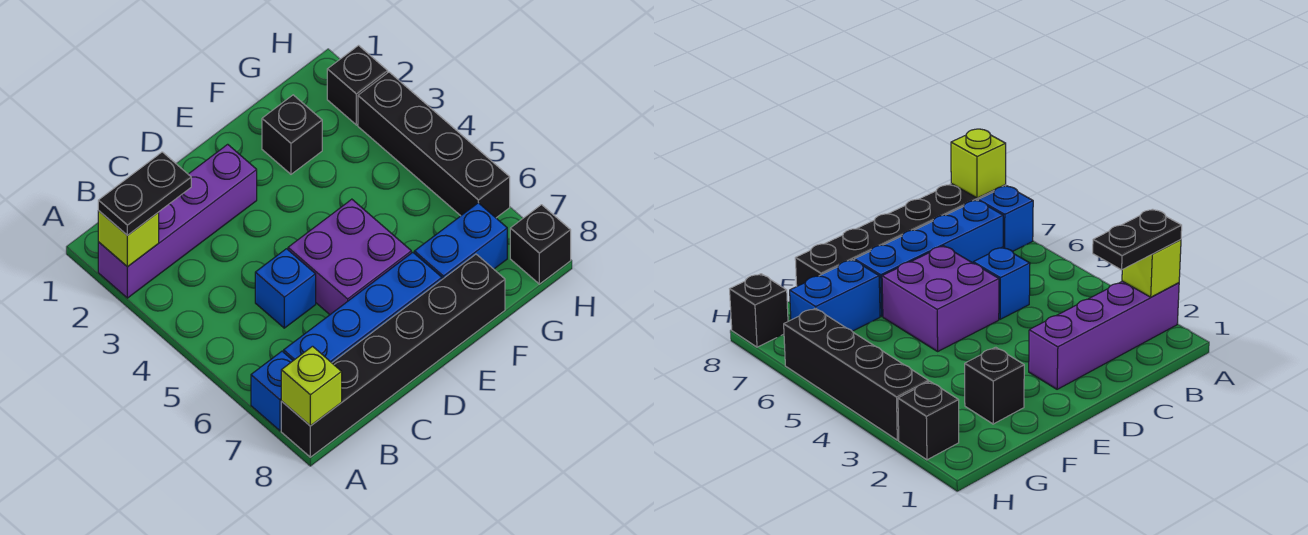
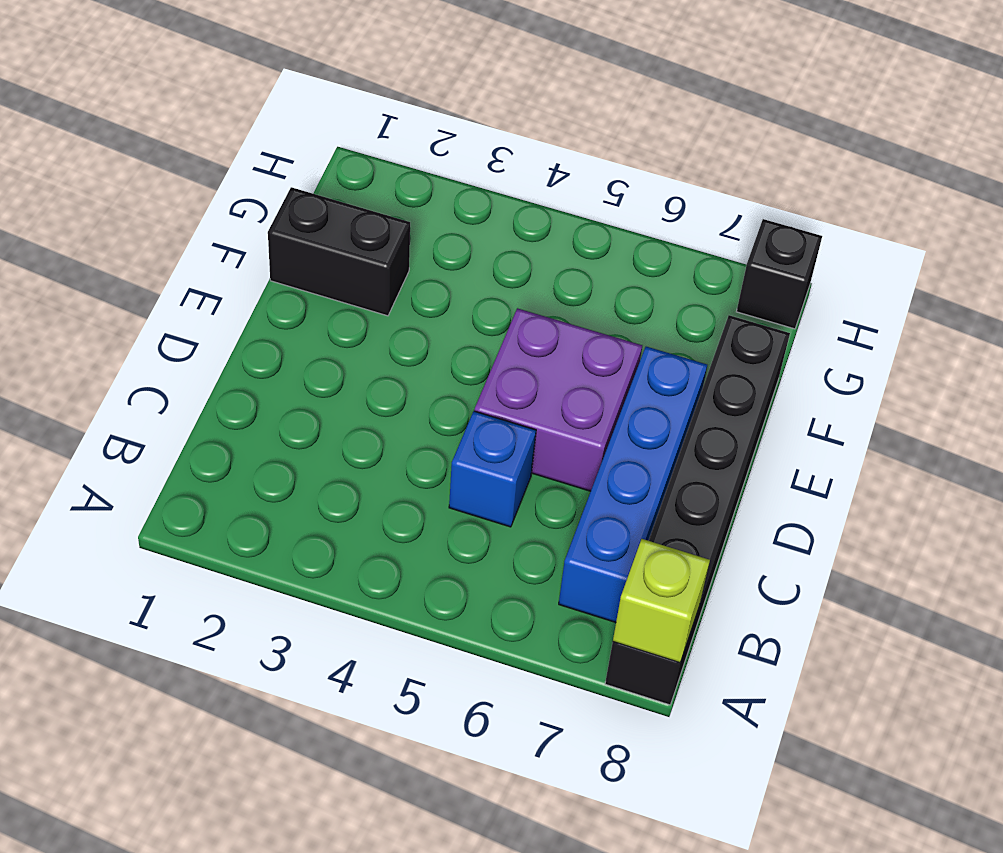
black brick F1:F2 level 1 -> black brick F2 level 1
none -> purple brick A2:D2 level 1
none -> blue brick A7 level 1
none -> blue brick F7:G7 level 1

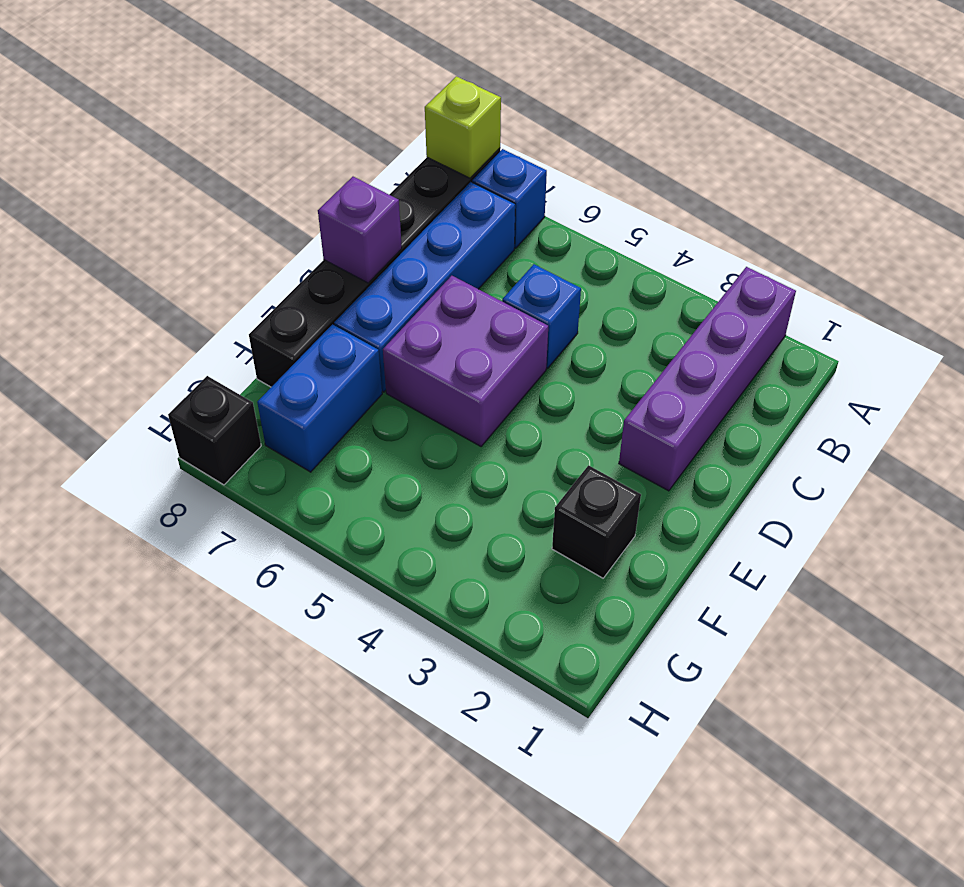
purple brick D8 level 2 -> none
none -> black brick H2 level 1
none -> black brick H3:H6 level 1
none -> lime brick A2 level 2

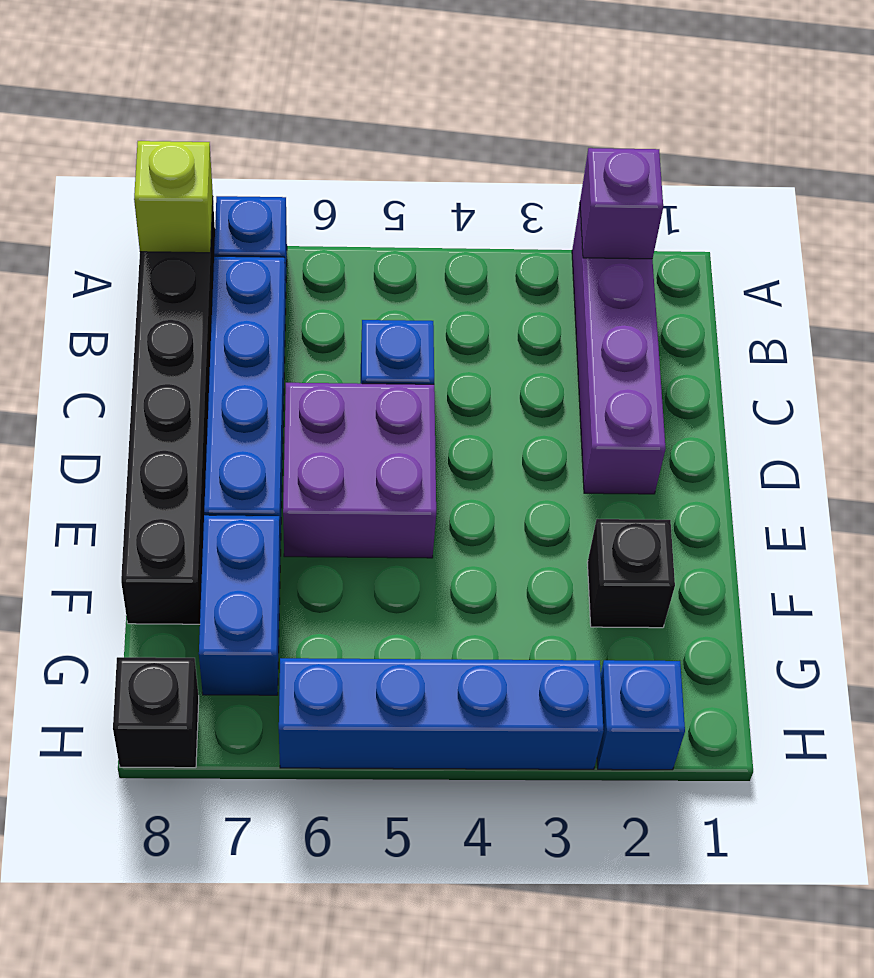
purple brick A2 level 2 -> lime brick A2 level 2
blue brick H2 level 1 -> black brick H2 level 1
blue brick H3:H6 level 1 -> black brick H3:H6 level 1
none -> black plate A2:B2 level 3

